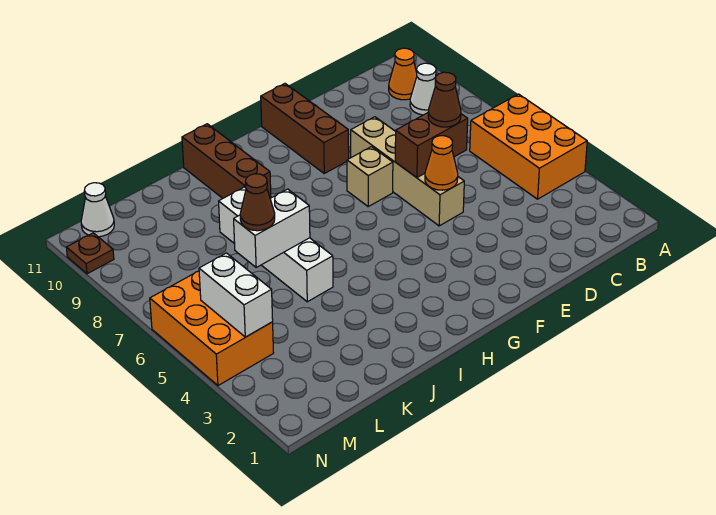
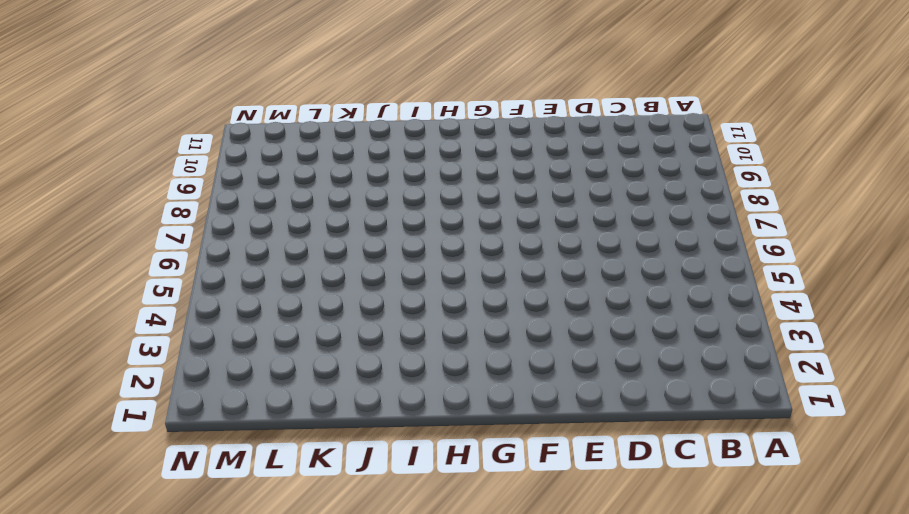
none -> orange brick A4:B6 level 1
none -> white cone B9 level 1
none -> orange cone B10 level 1

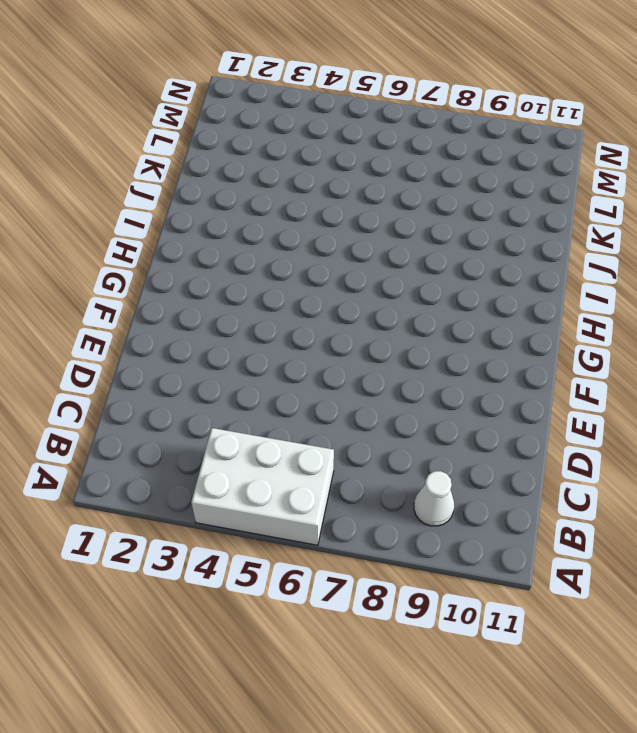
white brick A4:B6 level 1 -> orange brick A4:B6 level 1
none -> orange cone B10 level 1
none -> tan brick E5:E8 level 1
none -> tan brick F7 level 1

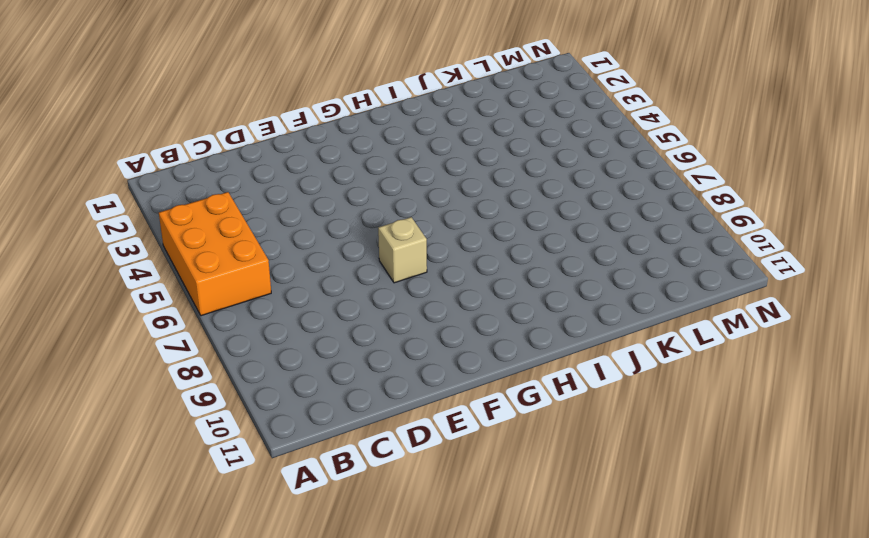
none -> white cone B9 level 1
none -> orange cone B10 level 1
none -> tan brick E5:E8 level 1

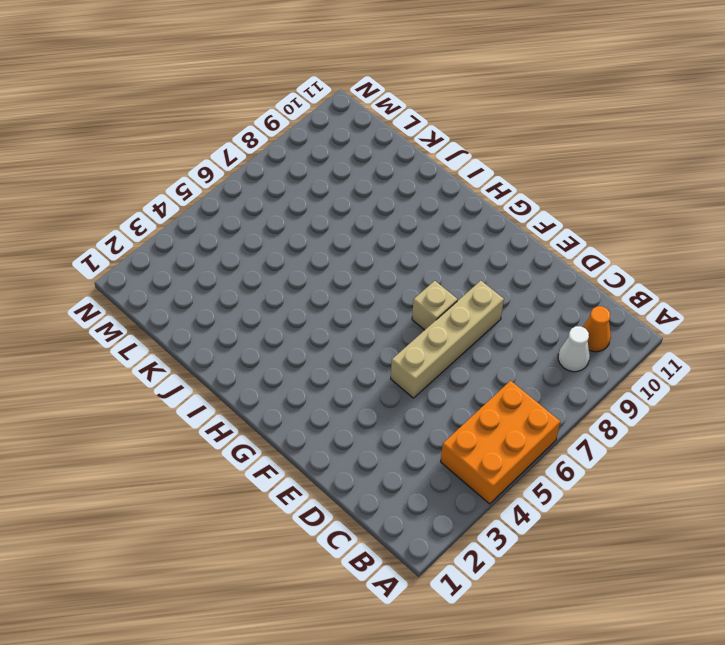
none -> brown brick F9:F11 level 1
none -> brown brick I9:I11 level 1
none -> white brick J5:J8 level 1

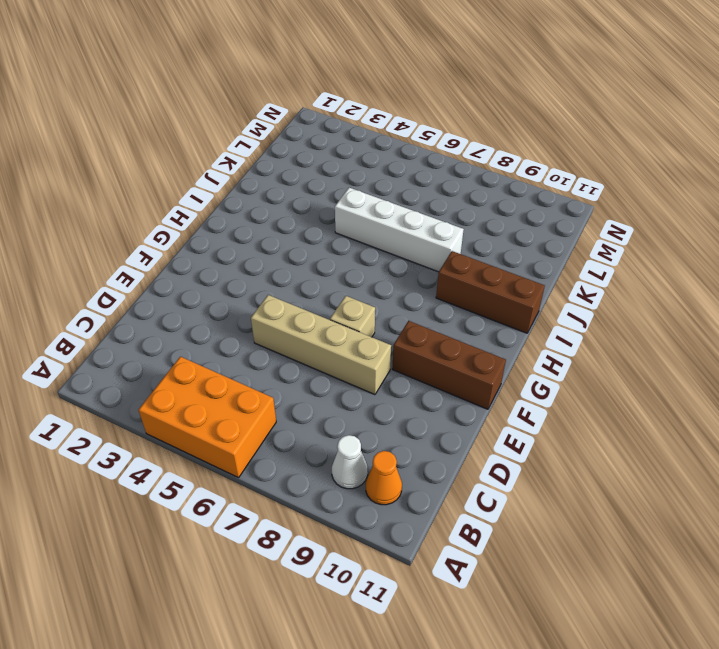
none -> orange brick M4:N6 level 1
none -> white cone M11 level 1
none -> brown plate N10 level 1

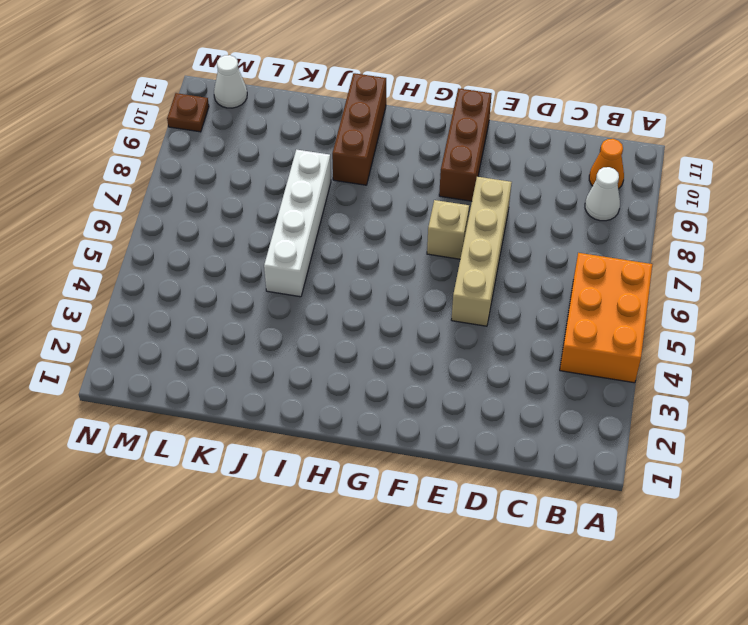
none -> orange brick M4:N6 level 1
none -> brown brick D6:E6 level 2
none -> orange cone E5 level 2

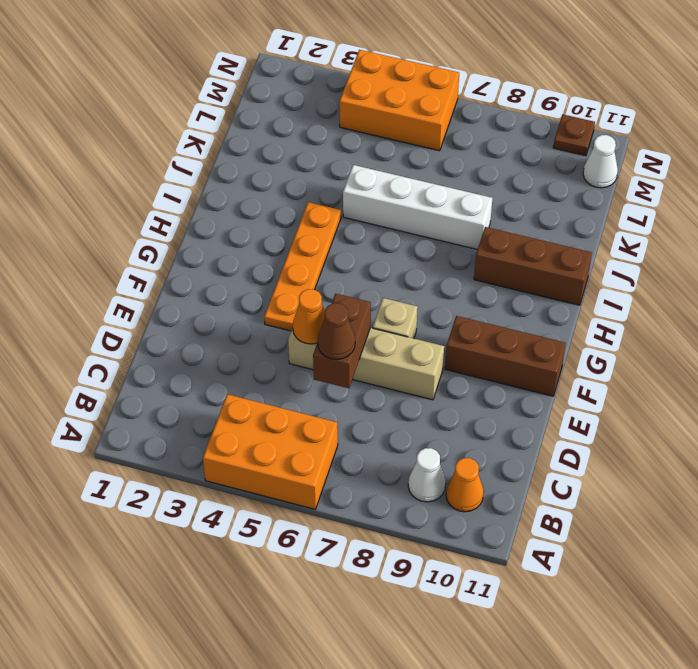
orange plate F4:I4 level 1 -> none
none -> white brick J6:K6 level 2
none -> white brick M4:M5 level 2
none -> brown cone K6 level 3

